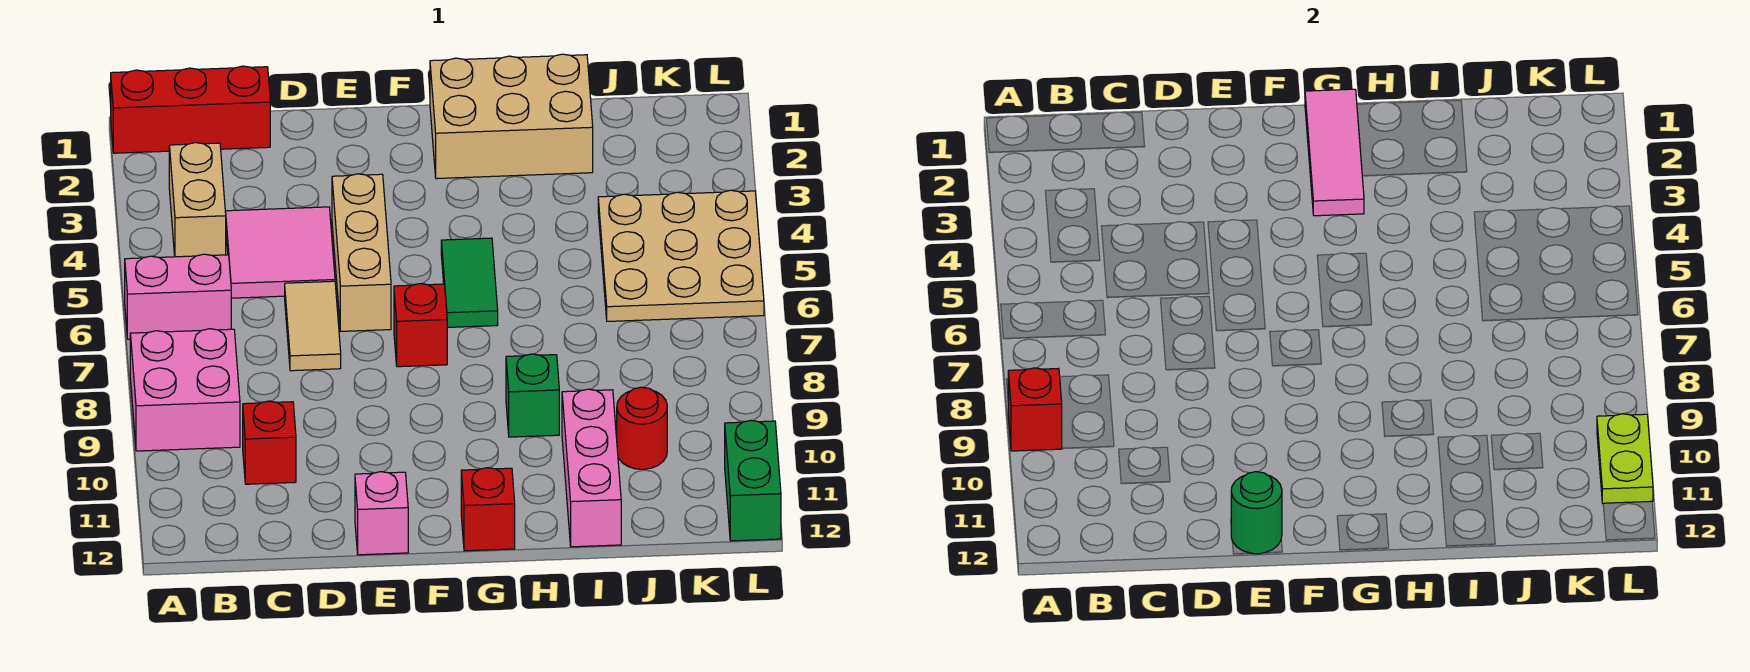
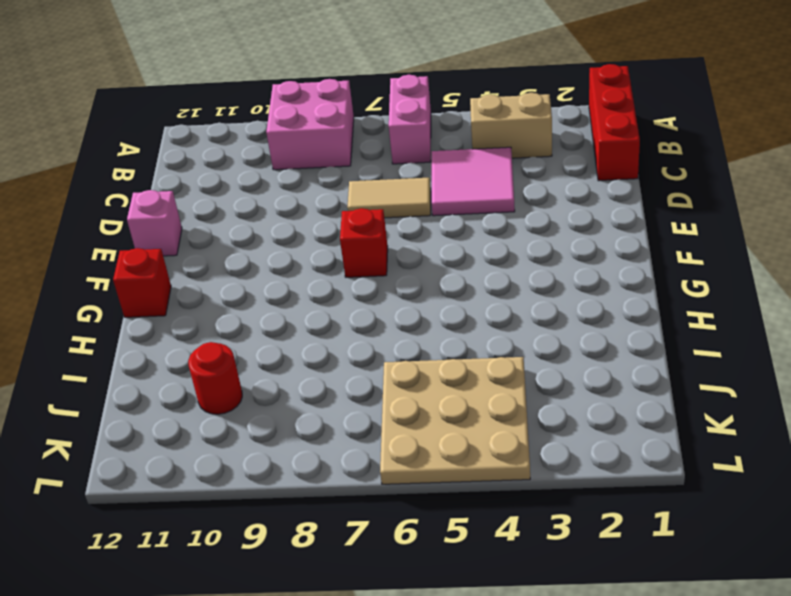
none -> red brick C10 level 1
none -> tan brick E4:E6 level 1
none -> tan brick G1:I2 level 1

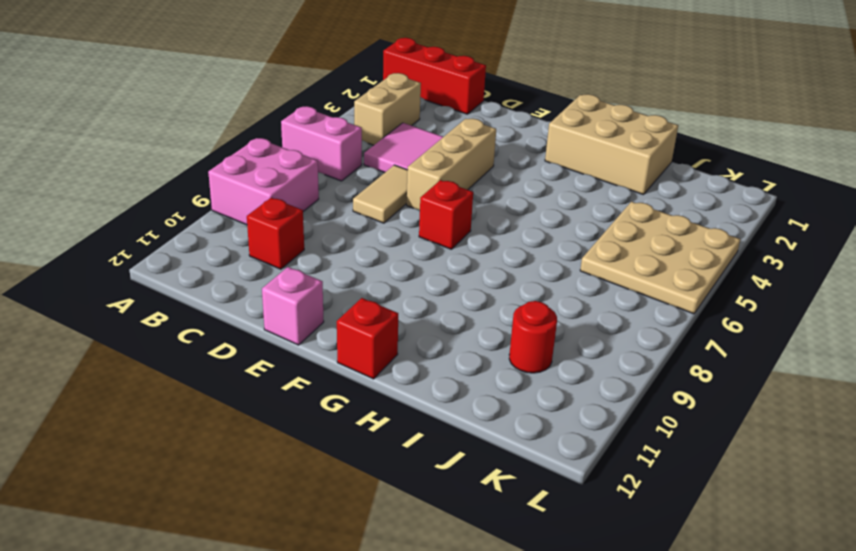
none -> green tile G5:G6 level 1
none -> green brick H9 level 1
none -> pink brick I10:I12 level 1

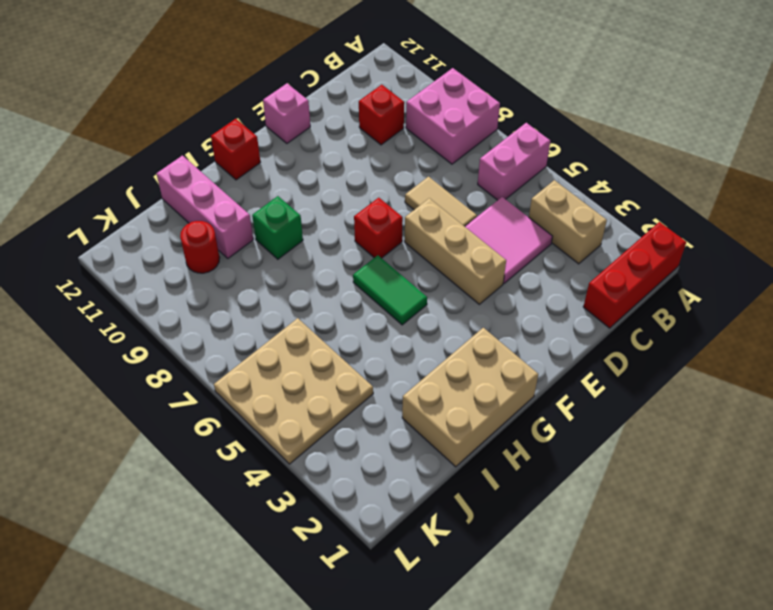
none -> green brick L11:L12 level 1
none -> red brick A9 level 2
none -> green round brick E12 level 2

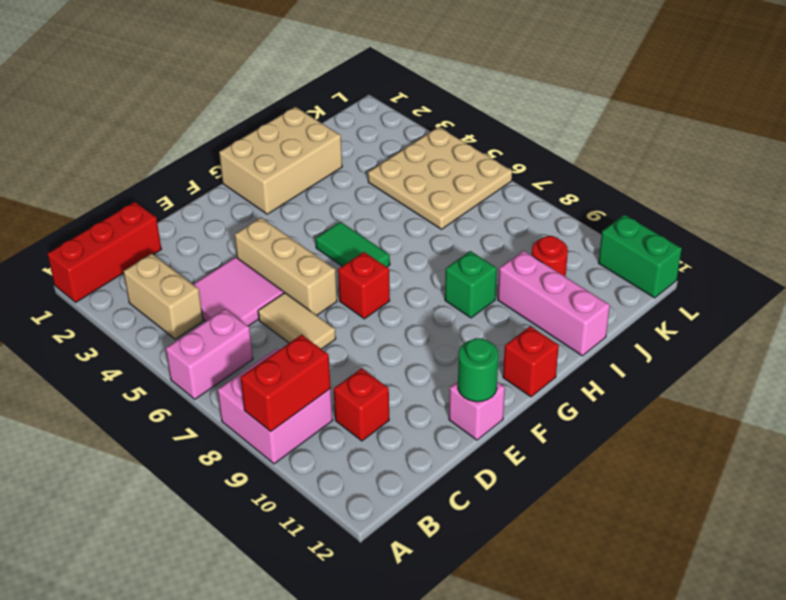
red brick A9:B9 level 2 -> red brick A9 level 2
none -> pink tile G1:G3 level 2
none -> lime plate L10:L11 level 2

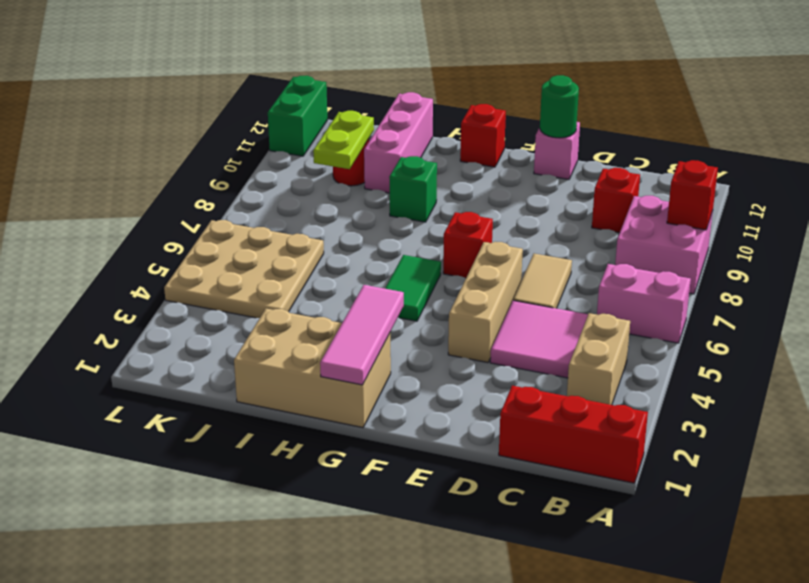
lime plate J9:J10 level 2 -> lime plate L10:L11 level 2

